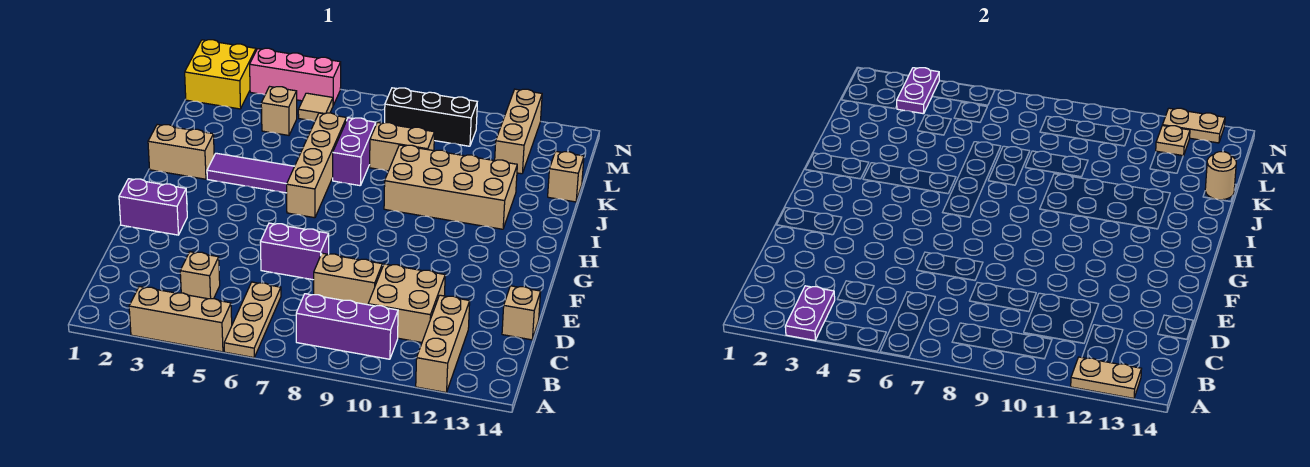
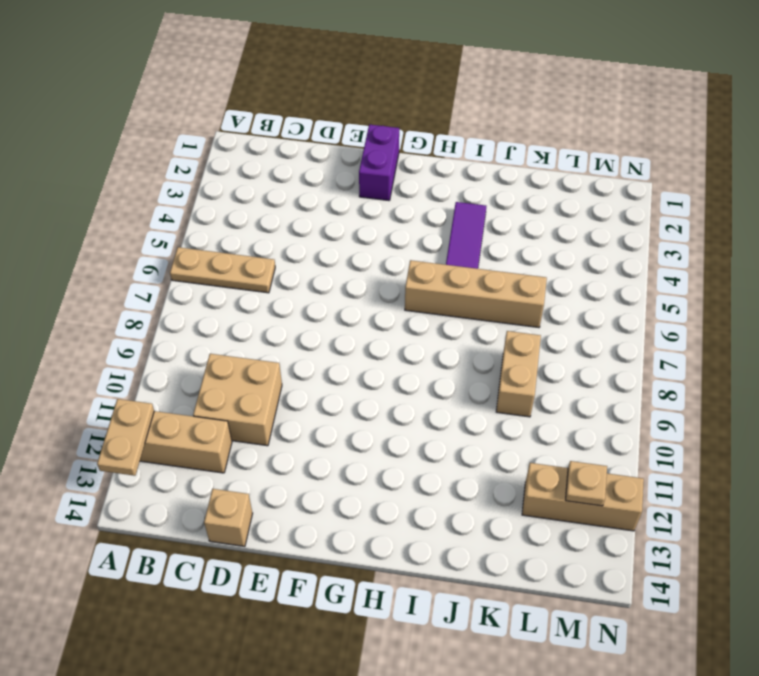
none -> tan brick A3:A5 level 1
none -> purple brick B8:B10 level 1
none -> tan brick C4 level 1

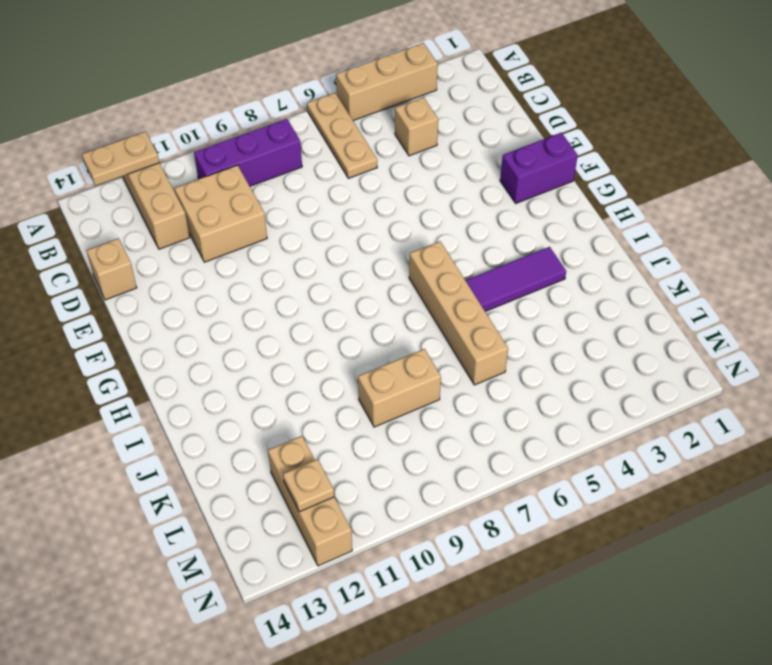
none -> tan brick D8:D9 level 1
none -> purple brick E6:E7 level 1
none -> tan brick I1:I2 level 1

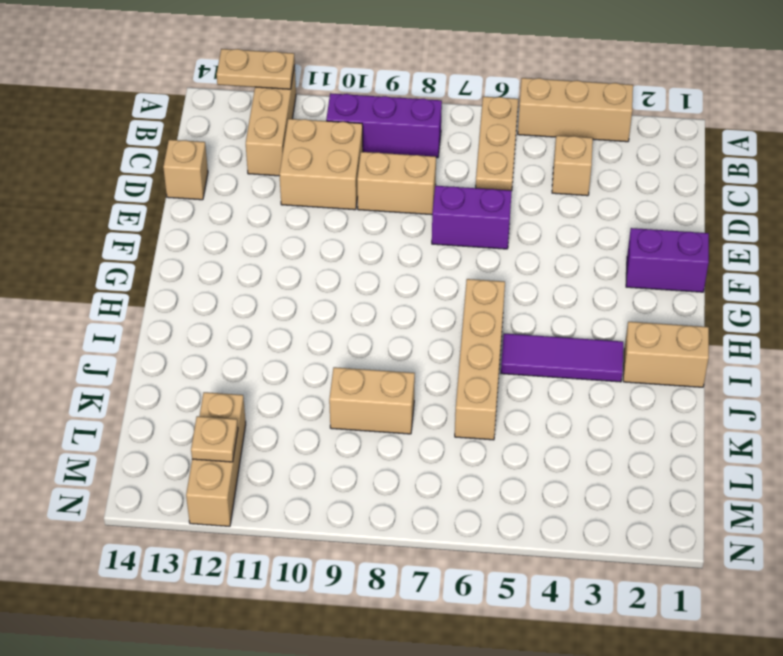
none -> tan brick I9:J12 level 1
none -> purple brick J7:K7 level 1
none -> tan brick K14 level 1

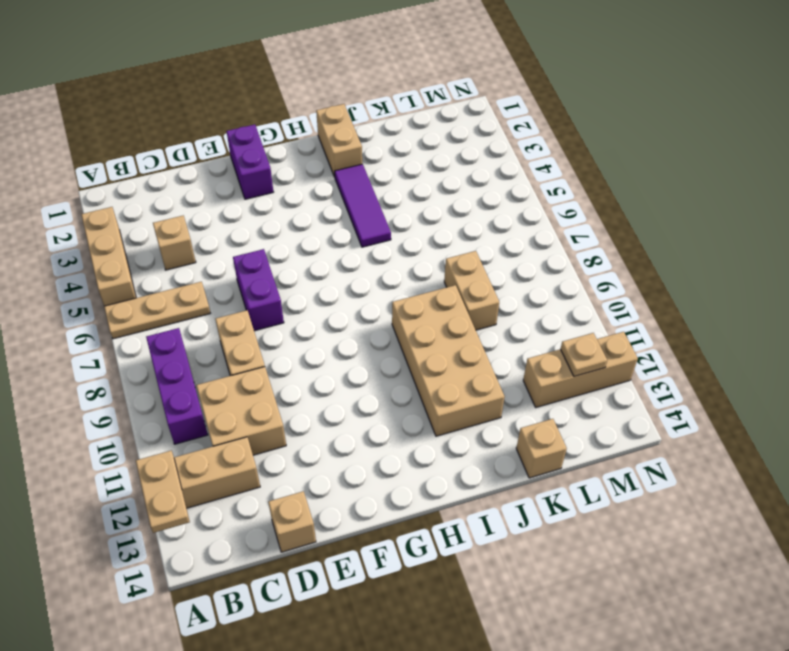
none -> tan brick H6:K6 level 1
none -> purple brick J7:K7 level 1
none -> tan brick L4 level 1

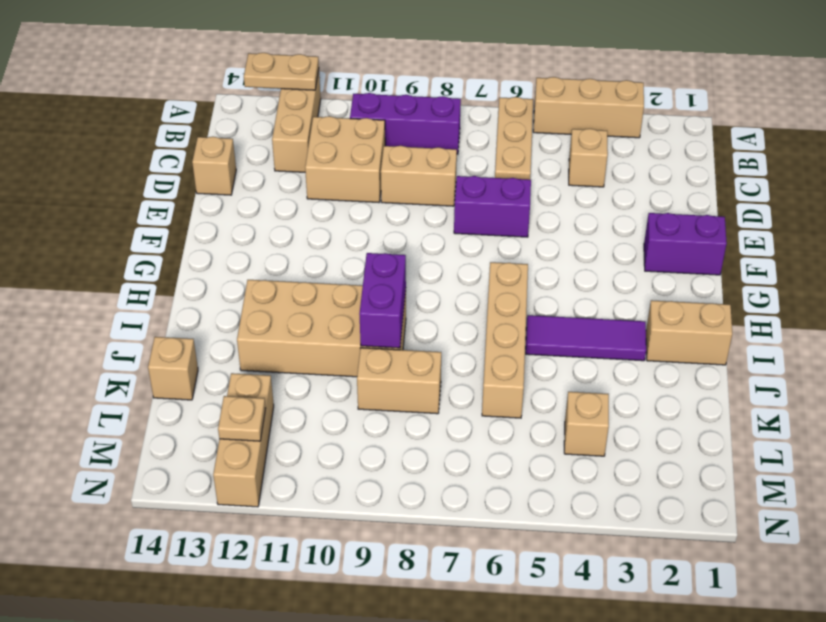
purple brick I9:J9 level 2 -> purple brick J7:K7 level 1
none -> yellow brick M1:N2 level 1
none -> tan tile M5 level 1
none -> black brick M8:M10 level 1

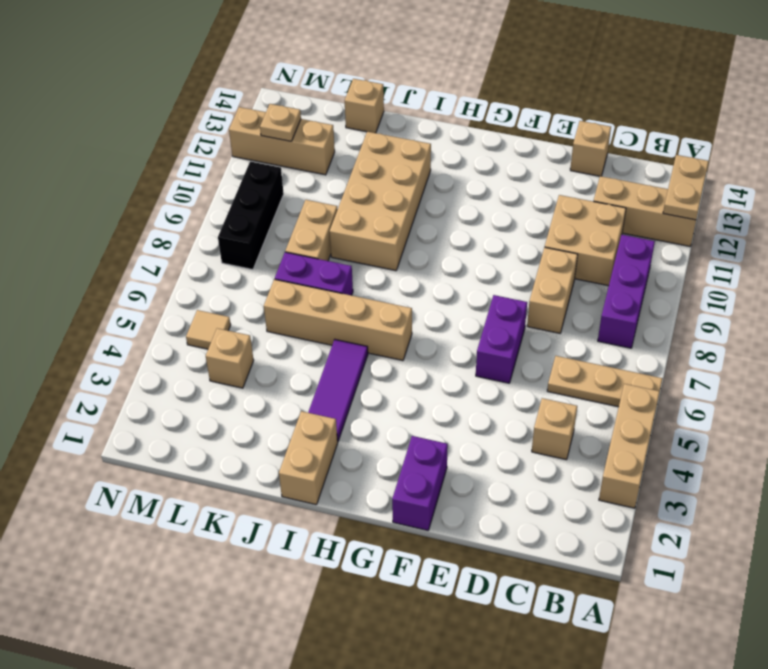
none -> yellow brick M1:N2 level 1
none -> pink brick N3:N5 level 1
none -> purple plate A3:B3 level 2

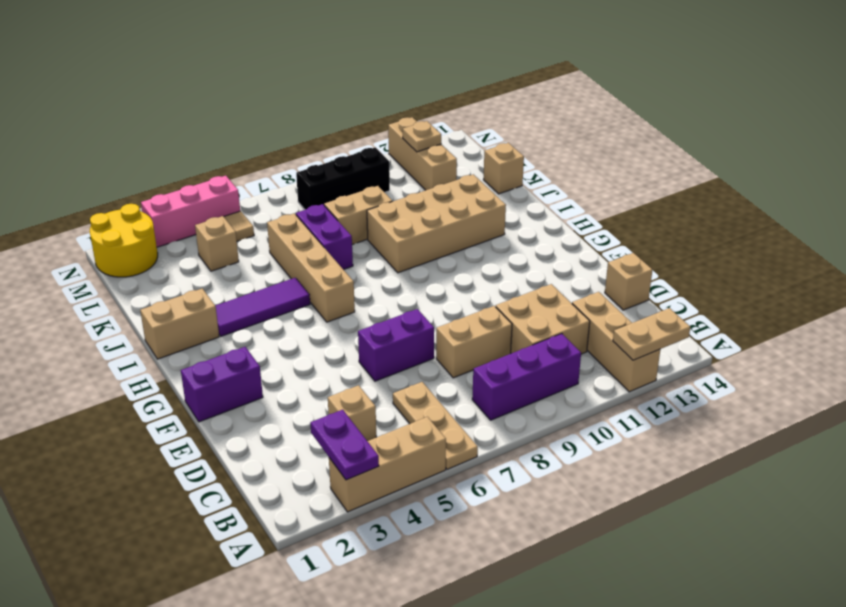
yellow round brick M1:N2 level 1 -> yellow brick M1:N2 level 1
none -> tan round brick K14 level 2
none -> purple plate M3:N3 level 2
none -> tan plate N12:N13 level 2

